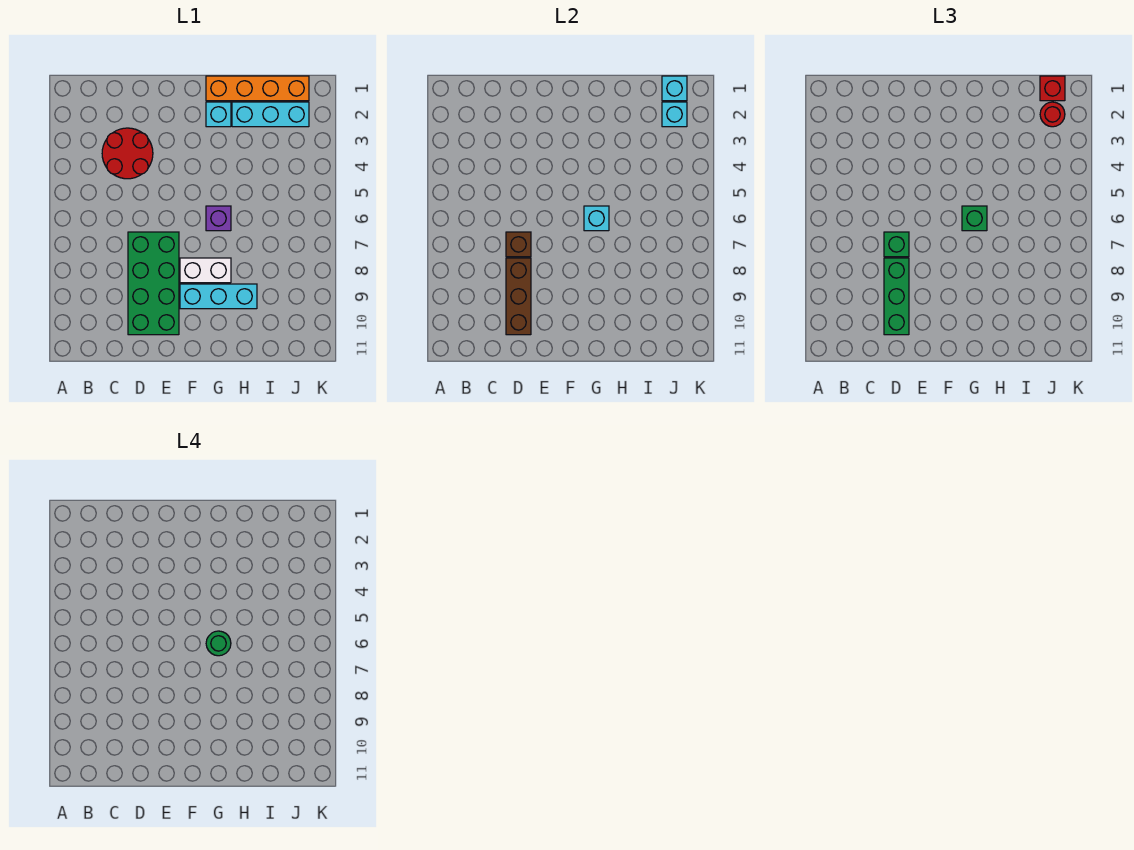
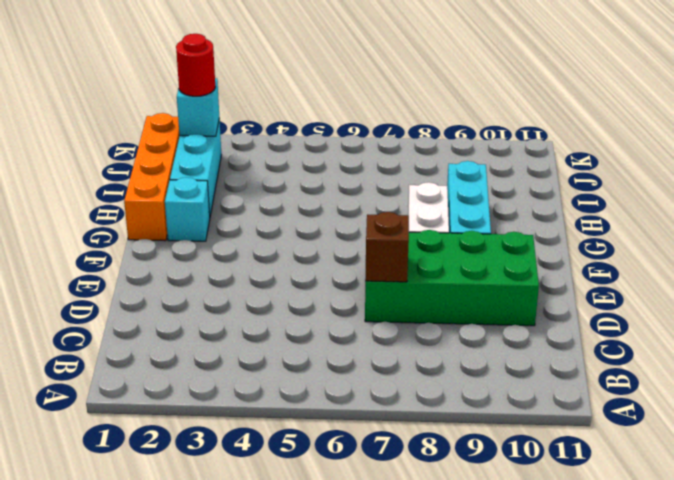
none -> red round brick C3:D4 level 1
none -> purple brick G6 level 1
none -> brown brick D8:D10 level 2

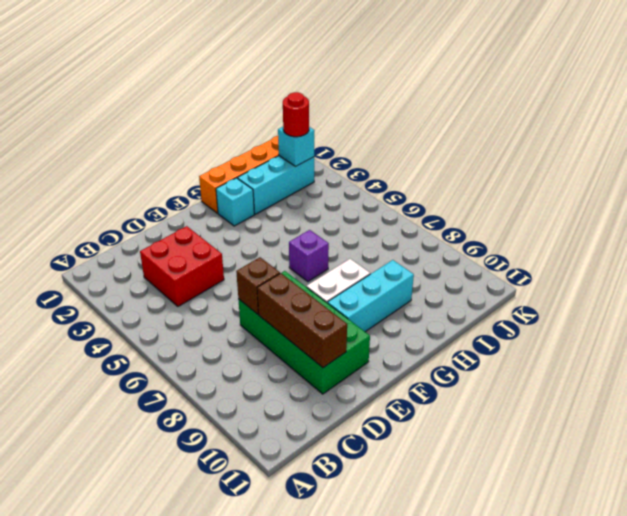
red brick C3:D4 level 1 -> red round brick C3:D4 level 1
none -> cyan brick G6 level 2
none -> cyan brick J1 level 2
none -> green brick D7 level 3

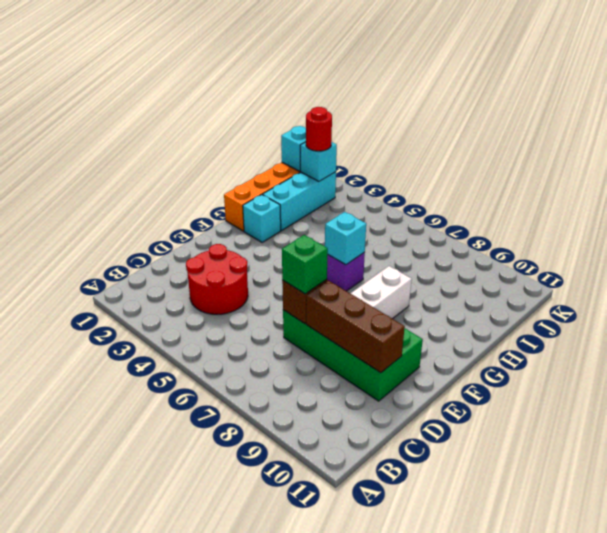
none -> cyan brick F9:H9 level 1
none -> green brick D8:D10 level 3
none -> green brick G6 level 3

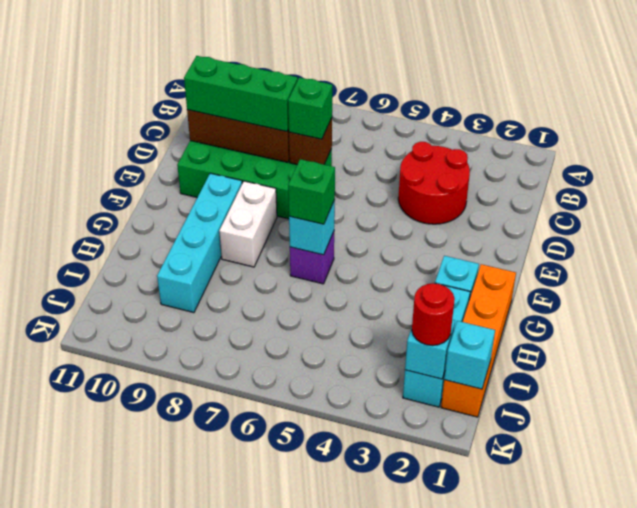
cyan brick F9:I9 level 1 -> cyan brick F9:H9 level 1
none -> red brick J1 level 3
none -> green round brick G6 level 4

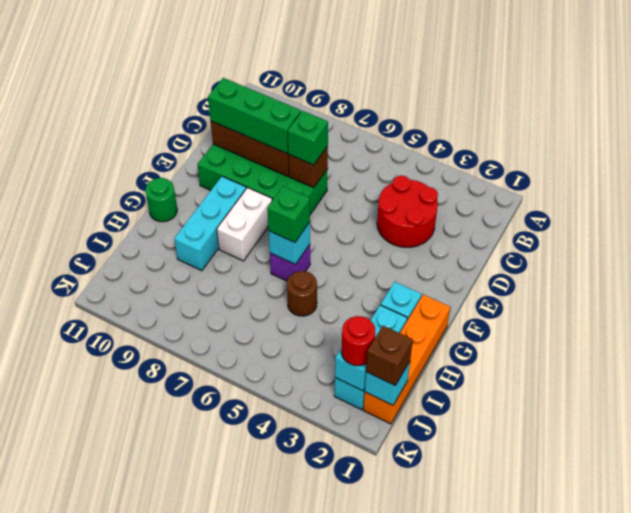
green round brick G11 level 1 -> green round brick G6 level 4
brown round brick H5 level 1 -> none
brown brick J1 level 3 -> red brick J1 level 3

